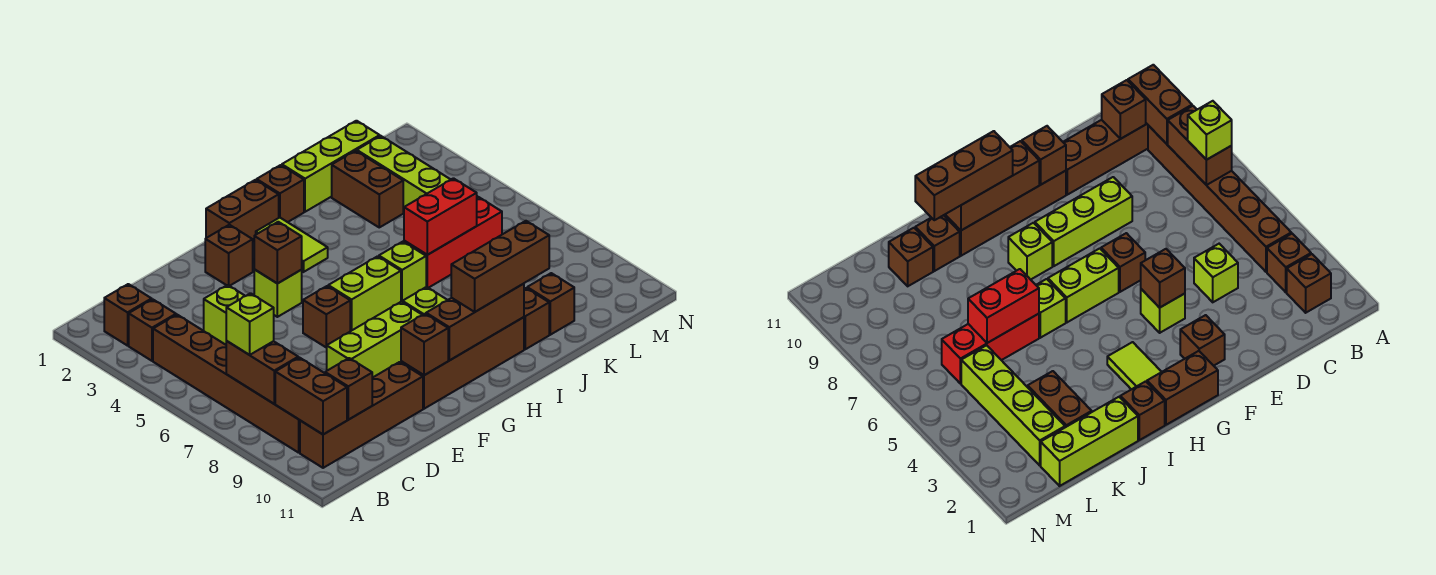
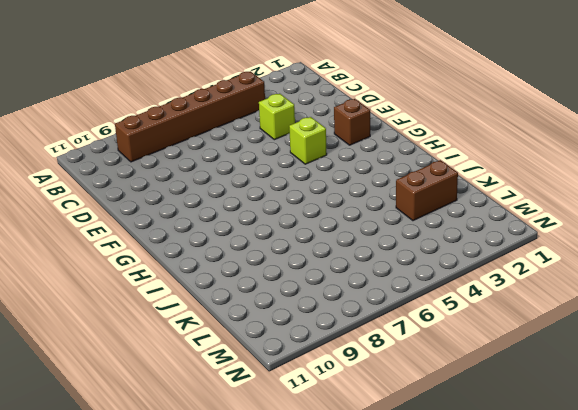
none -> brown brick B2 level 1
none -> brown brick B3 level 1
none -> brown brick B10:E10 level 1
none -> lime brick E8:G8 level 1

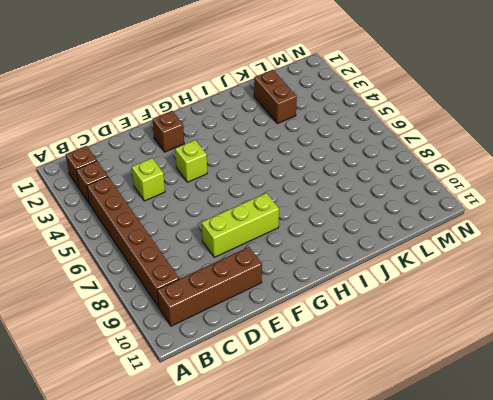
none -> brown brick F6 level 1
none -> brown brick F10:I10 level 1
none -> brown brick G1:H1 level 1
none -> lime brick G6:H6 level 1

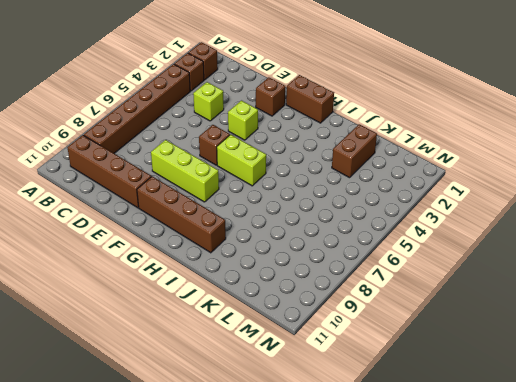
none -> lime tile H2:H3 level 1
none -> lime brick H8 level 1
none -> brown brick I1 level 1
none -> lime brick I6 level 1

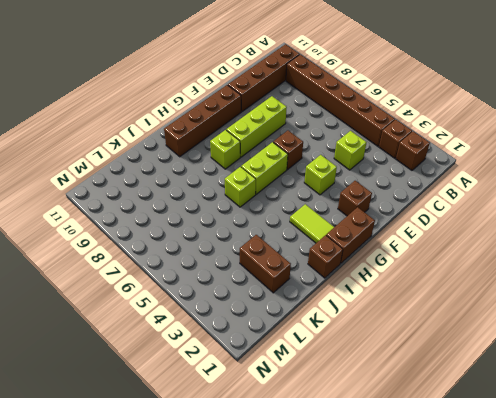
none -> lime brick J1:L1 level 1
none -> red brick J6:L6 level 1
none -> brown brick J10 level 1
none -> brown brick K10 level 1

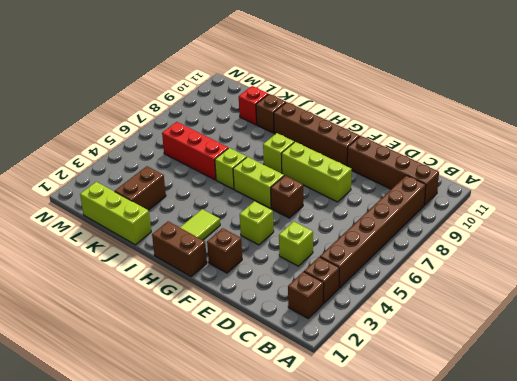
red brick K10 level 1 -> brown brick K10 level 1
none -> brown brick I1 level 1
none -> lime brick L2:L5 level 1
none -> brown brick B7:B8 level 2
none -> brown brick B9:B10 level 2

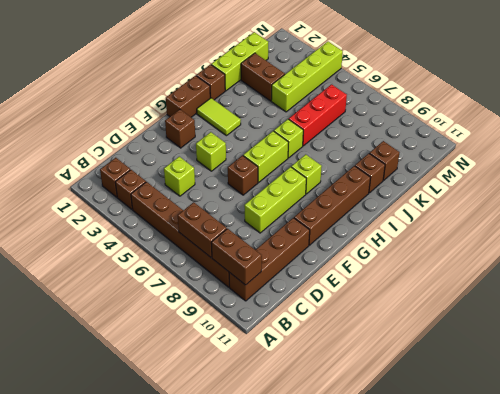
lime brick K4:N4 level 1 -> lime brick L2:L5 level 1
none -> brown brick C10 level 2
none -> brown brick F4 level 2
none -> brown brick F10 level 2
none -> brown brick G10:I10 level 2

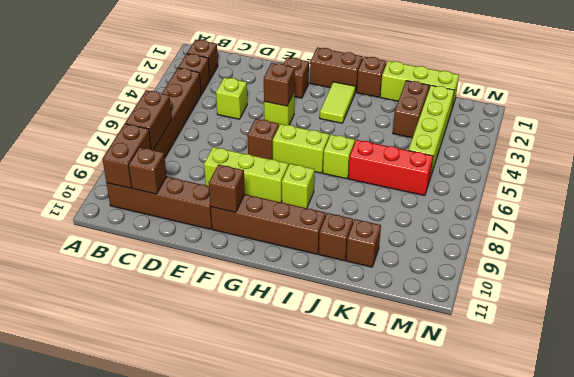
none -> brown brick G10:I10 level 2
none -> red brick J6:K6 level 2
none -> lime brick B7 level 3
none -> brown brick H10:J10 level 3

